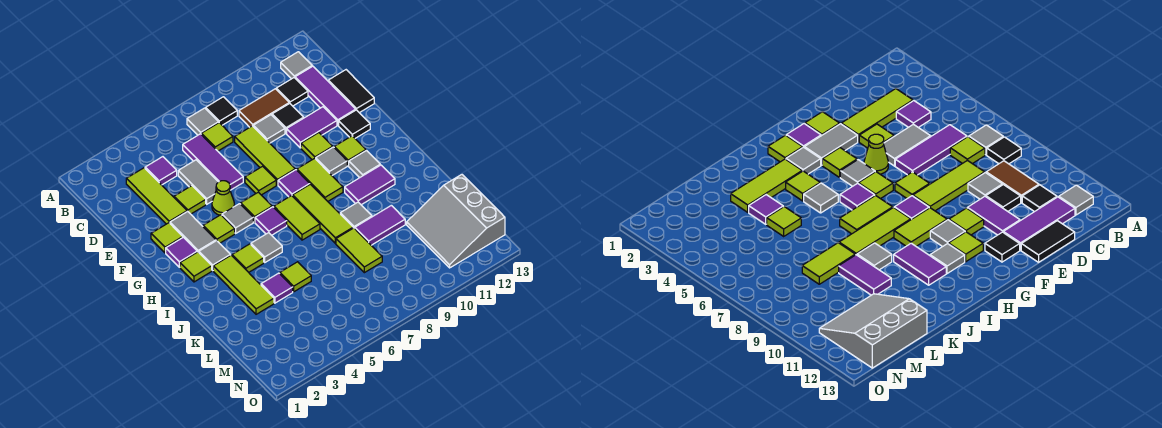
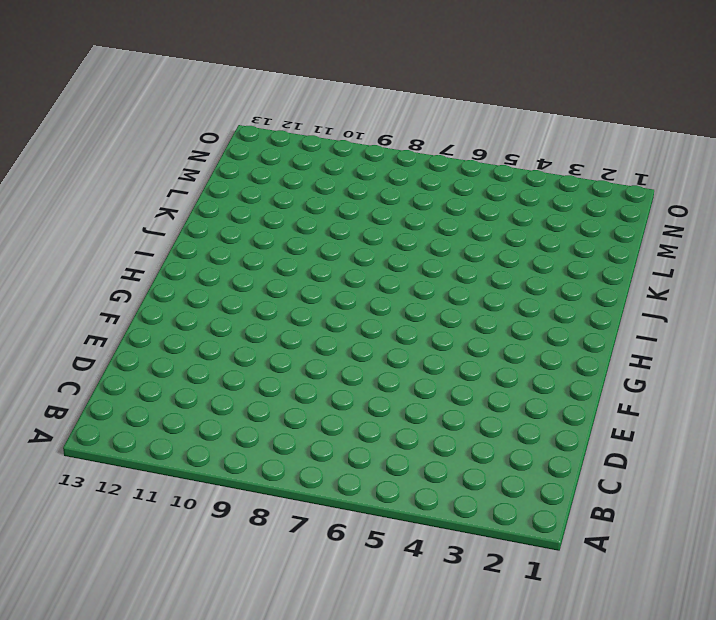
none -> grey tile B7 level 1
none -> black tile B8 level 1
none -> grey tile B12 level 1
none -> lime tile C3:E3 level 1

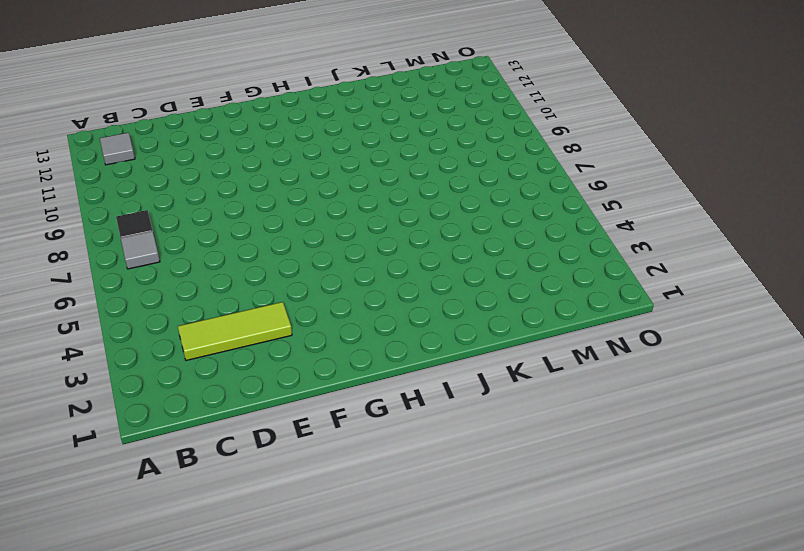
none -> purple tile C4 level 1
none -> purple tile C6:E6 level 1
none -> lime tile C7 level 1
none -> brown tile C9:C10 level 1

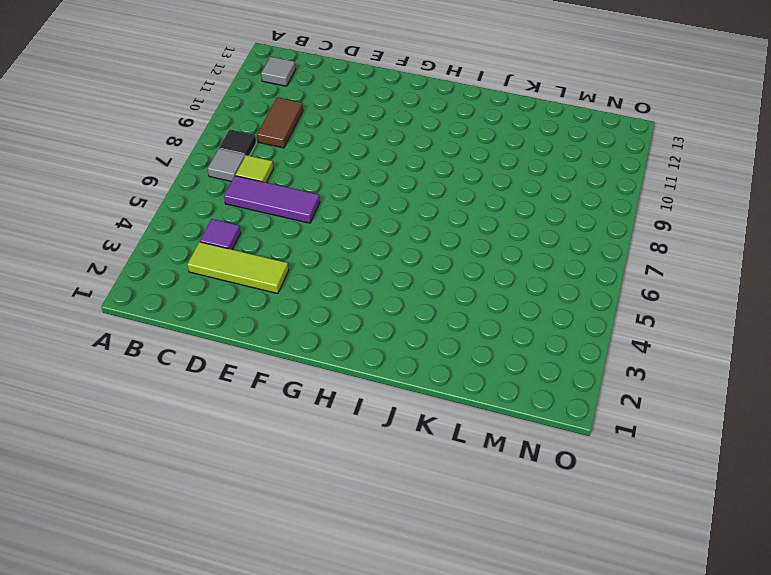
none -> black tile C11 level 1
none -> purple tile C12:E12 level 1
none -> grey tile D5:E5 level 1
none -> lime tile D8:F8 level 1

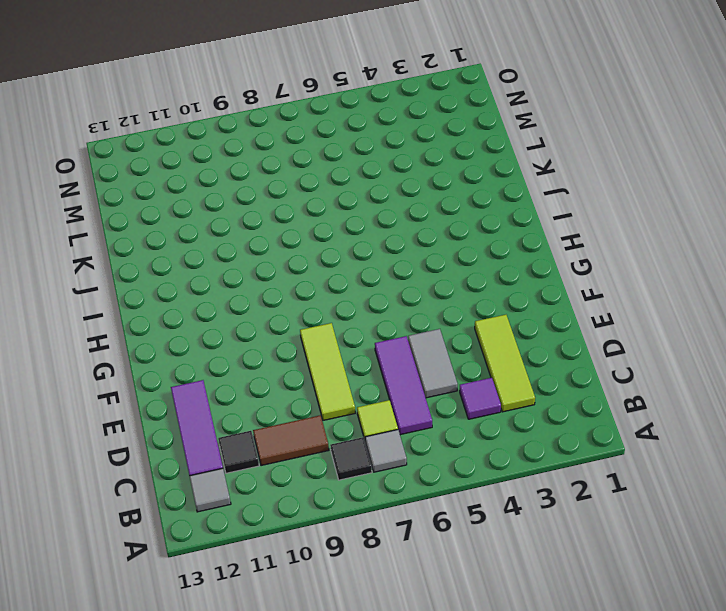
none -> grey tile D9 level 1
none -> black tile D10 level 1
none -> black tile D13:E13 level 1
none -> lime tile E4 level 1

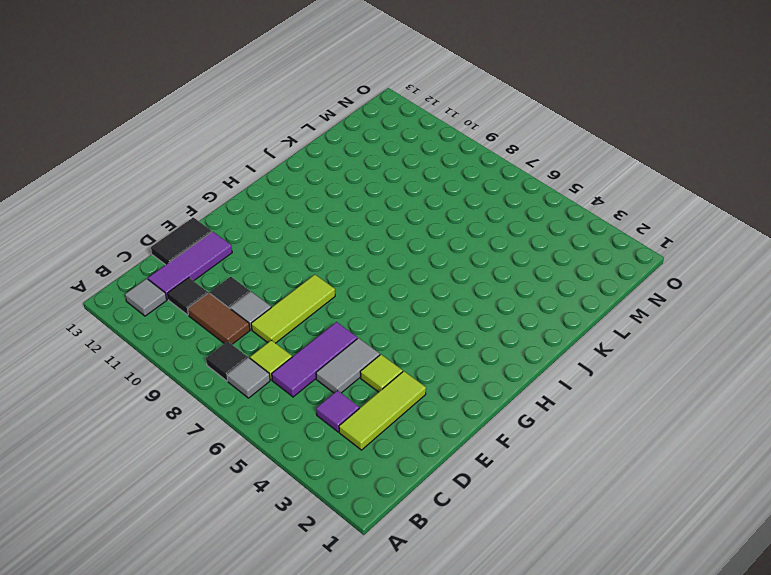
none -> purple tile E10:E11 level 1
none -> lime tile F2 level 1
none -> grey tile F3:G3 level 1
none -> lime cone F5 level 1

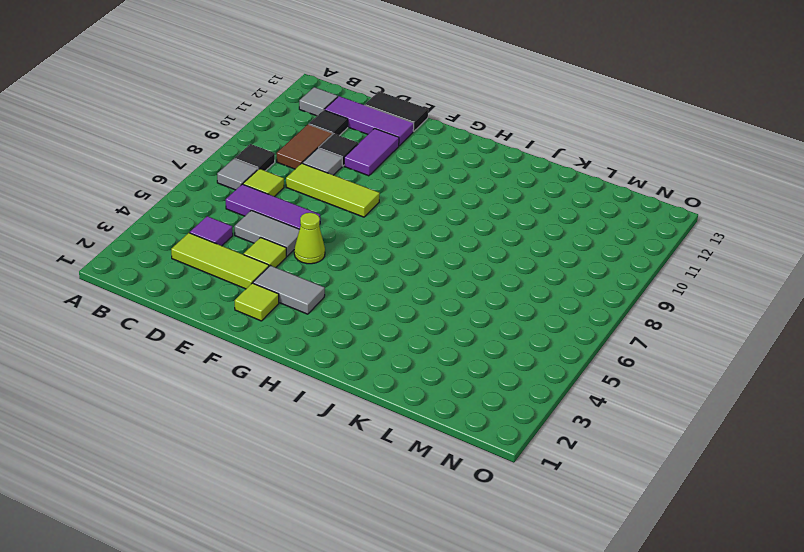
none -> lime tile F7 level 1
none -> lime tile F10 level 1
none -> black tile F12 level 1
none -> purple tile G2 level 1

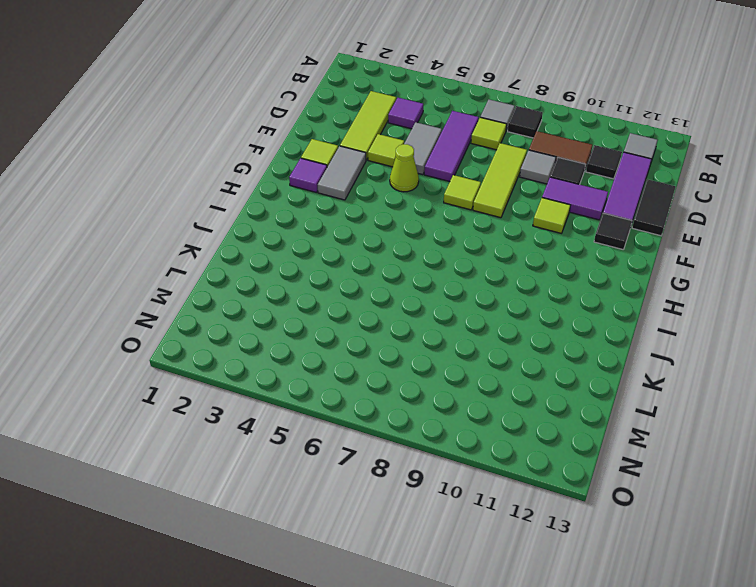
none -> lime tile G4 level 1
none -> grey tile G5 level 1
none -> lime tile G6 level 1
none -> purple tile G8 level 1

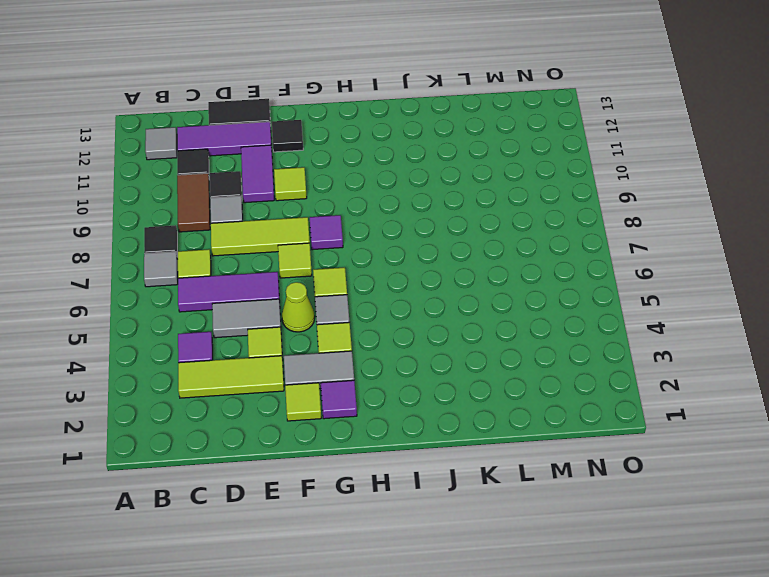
none -> lime tile G9:H9 level 1
none -> grey tile G10 level 1
none -> lime tile G11 level 1
none -> lime tile H2 level 1

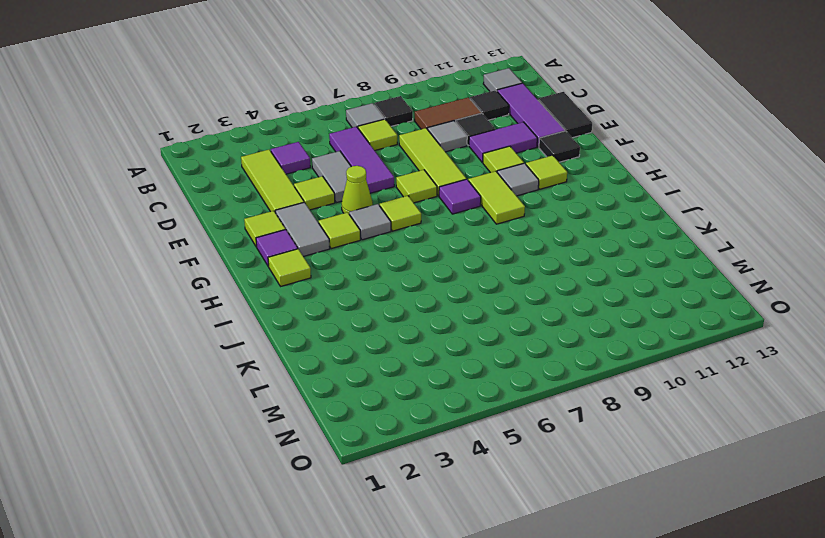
none -> grey tile H3 level 1
none -> purple tile H6 level 1
none -> lime tile H7:I7 level 1
none -> lime tile H8:J8 level 1

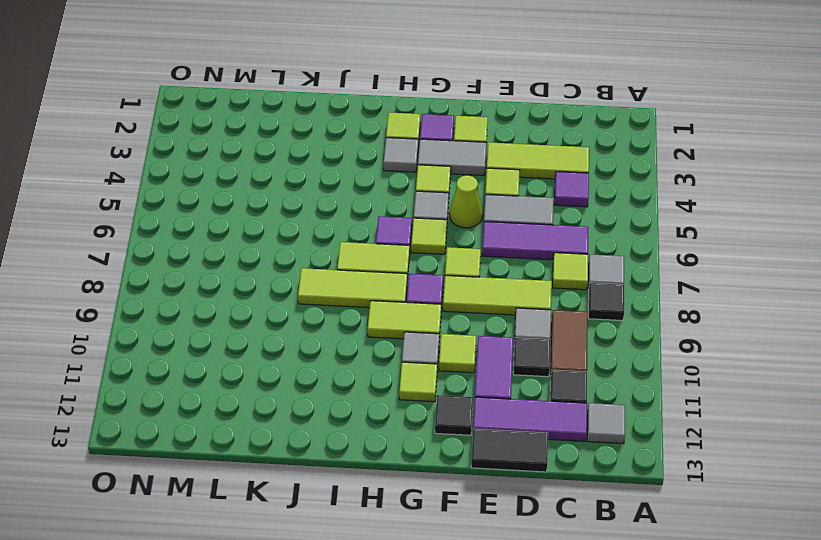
none -> grey tile H11 level 1
none -> lime tile I3:K3 level 1
none -> lime tile I4 level 1
none -> grey tile I5 level 1

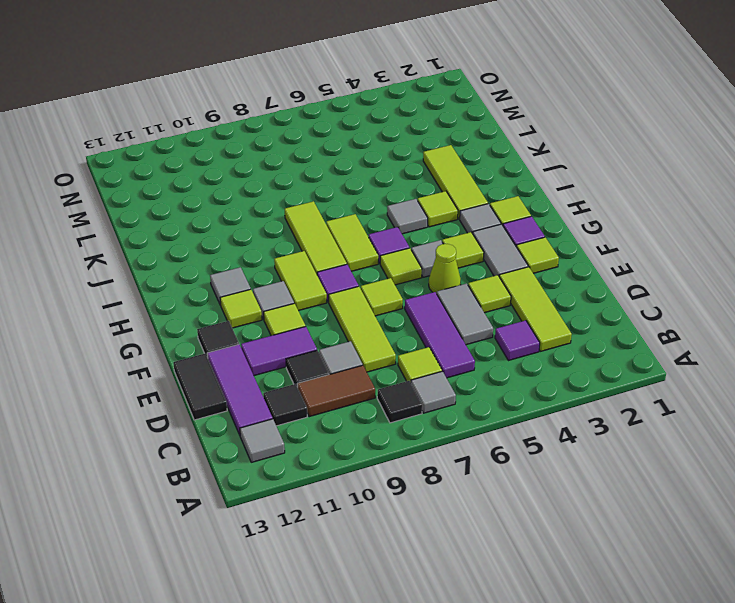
none -> purple tile I10:I11 level 1
none -> grey tile J9 level 1
none -> purple tile K4 level 1
none -> lime tile K5 level 1

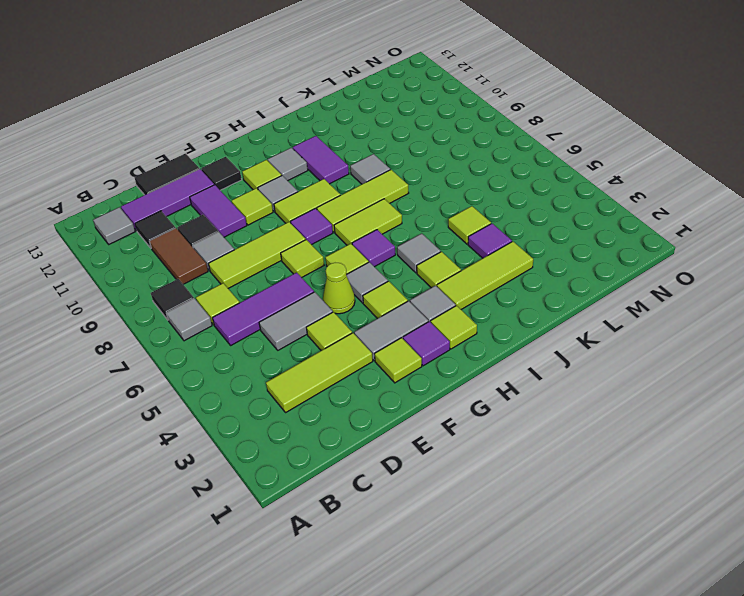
none -> purple tile C4 level 1
none -> lime tile K8:L8 level 1
none -> purple tile K9:K10 level 1
none -> grey slope L11:N13 level 1 top 13

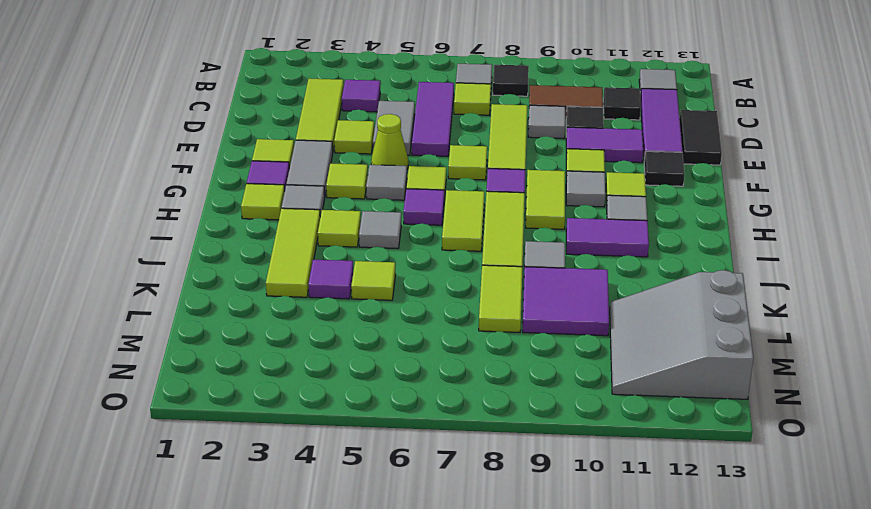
purple tile K9:L10 level 1 -> purple tile K9:K10 level 1

